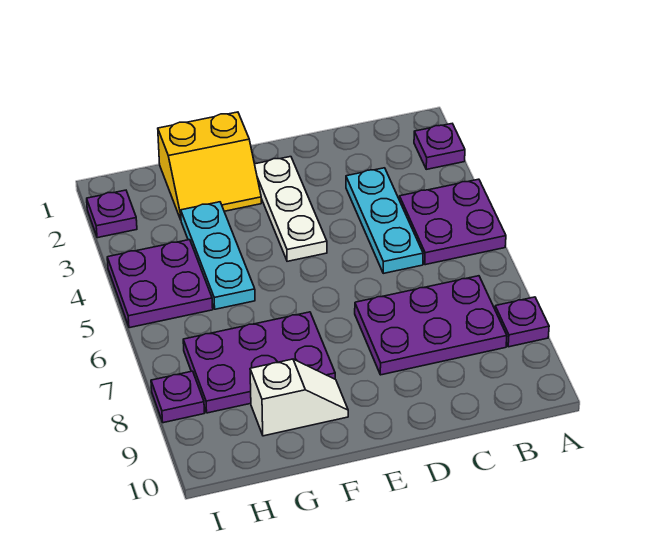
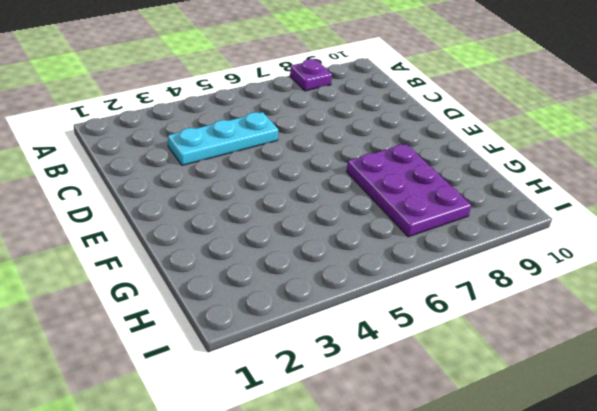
none -> purple plate A2 level 1
none -> purple plate A4:B5 level 1
none -> purple plate B7:D8 level 1

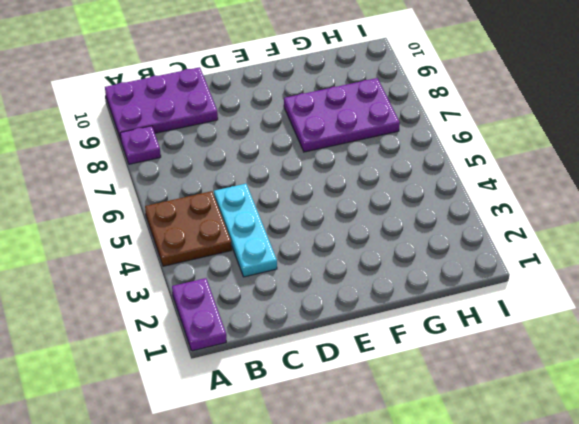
purple plate A1:A2 level 1 -> purple plate A2 level 1
brown plate A4:B5 level 1 -> purple plate A4:B5 level 1
purple plate A9:C10 level 1 -> purple plate B7:D8 level 1
none -> white plate E2:E4 level 1
none -> yellow slope F1:G2 level 1 top 1
none -> white slope F9:G9 level 1 top G

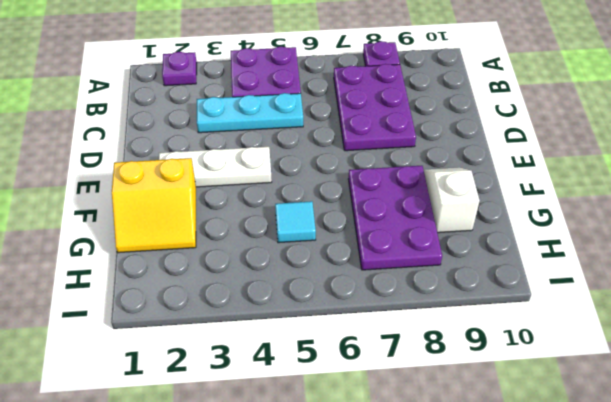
yellow slope F1:G2 level 1 top F -> yellow slope F1:G2 level 1 top 1
cyan tile G5 level 1 -> cyan plate G3:G5 level 1
none -> purple plate H4:I5 level 1
none -> purple plate I2 level 1
none -> purple plate I8 level 1

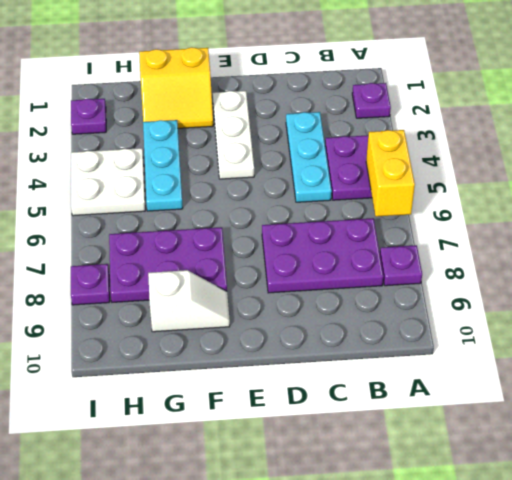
yellow brick A5:A6 level 2 -> none
white plate H4:I5 level 1 -> purple plate H4:I5 level 1

